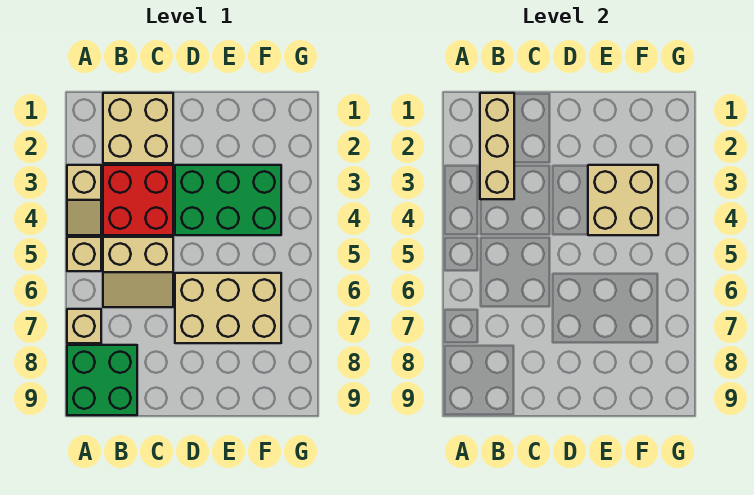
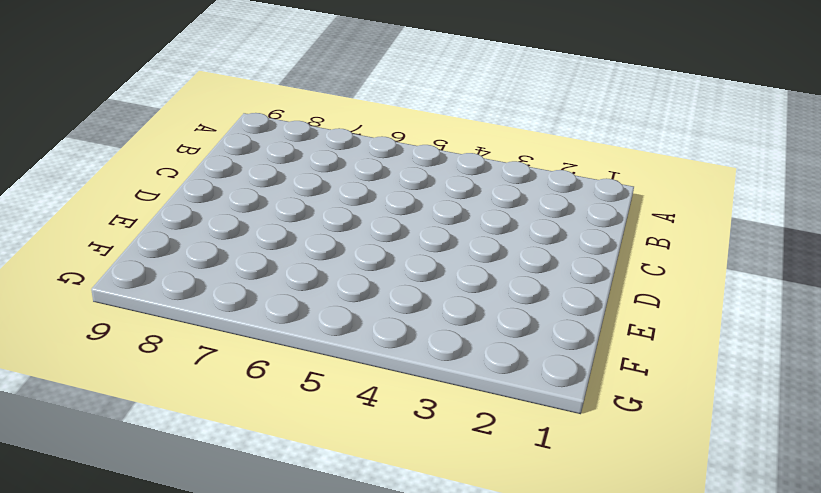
none -> tan slope A3:A4 level 1 top 3
none -> tan brick A5 level 1

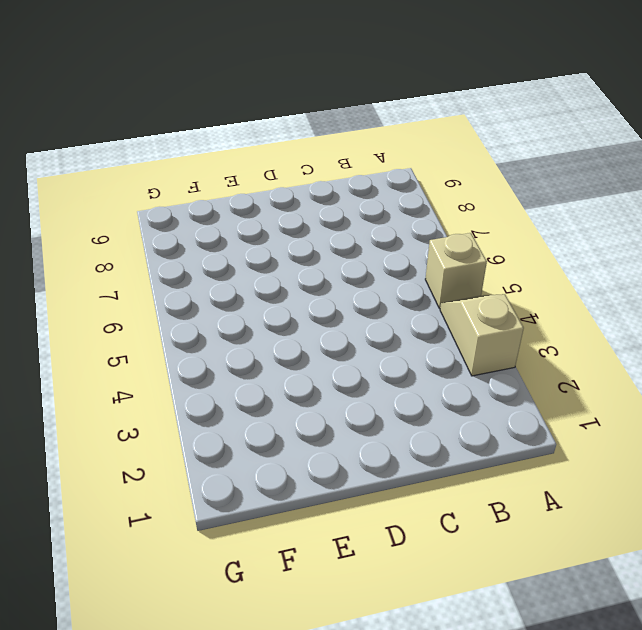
none -> tan brick A7 level 1
none -> green brick A8:B9 level 1

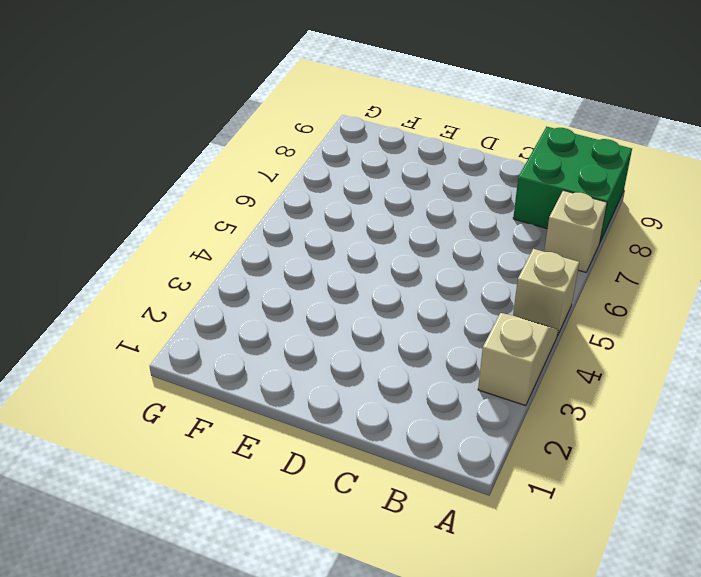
none -> tan brick B1:C2 level 1
none -> red brick B3:C4 level 1

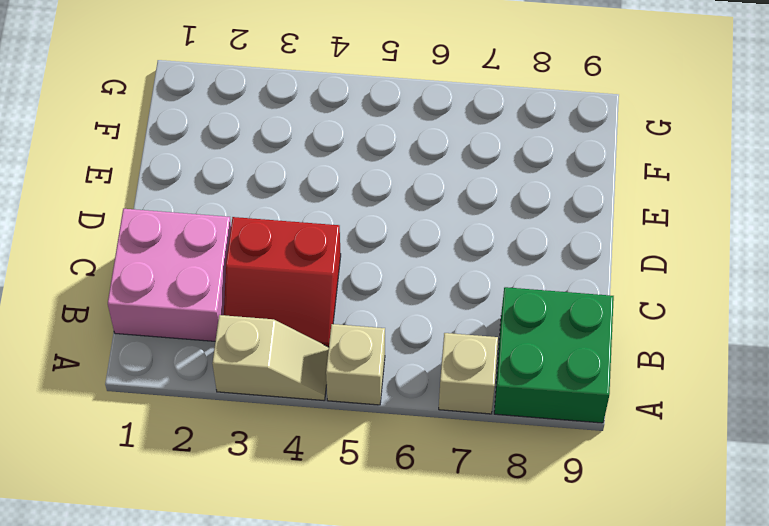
pink brick B1:C2 level 1 -> tan brick B1:C2 level 1
red slope B3:C4 level 1 top C -> red brick B3:C4 level 1
none -> tan slope B5:C6 level 1 top 5
none -> green brick D3:F4 level 1

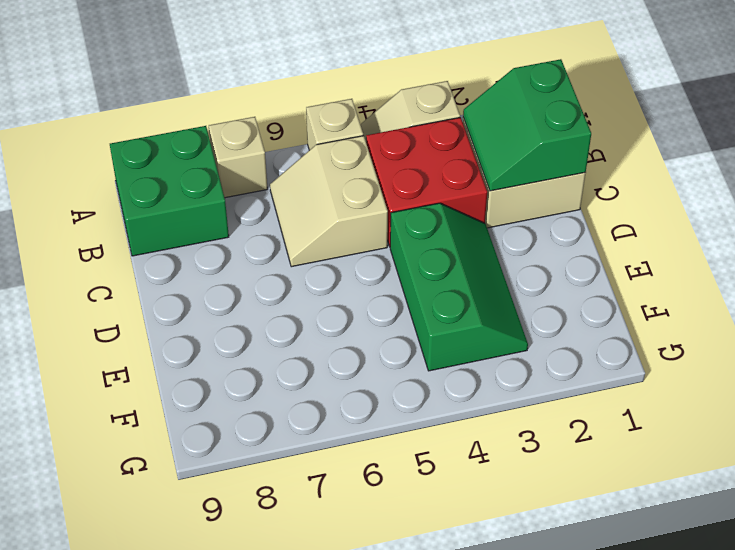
green slope B1:C2 level 2 top 1 -> tan brick B1:B3 level 2
green slope D3:F4 level 1 top 4 -> green brick D3:F4 level 1
none -> tan brick D6:F7 level 1
none -> tan brick E3:F4 level 2

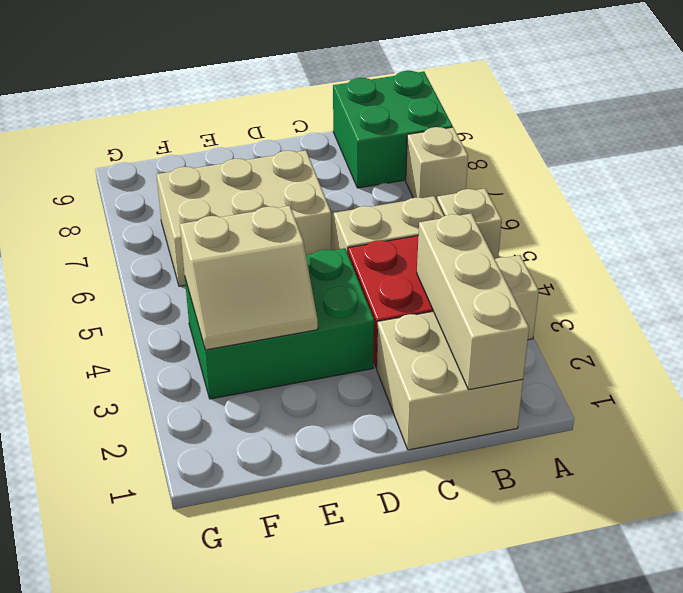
tan slope E3:F4 level 2 top 4 -> tan brick E3:F4 level 2

